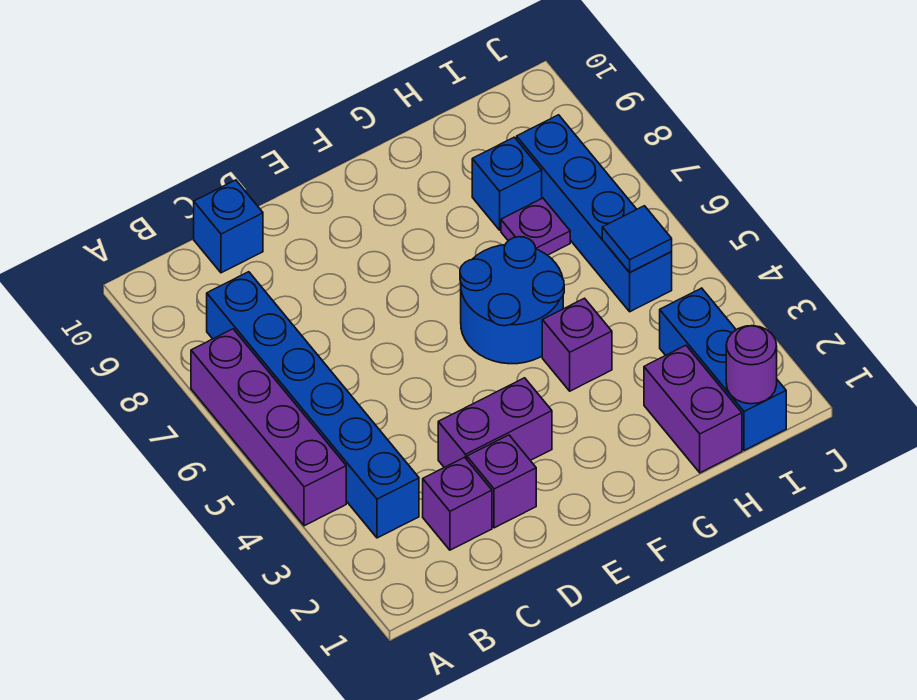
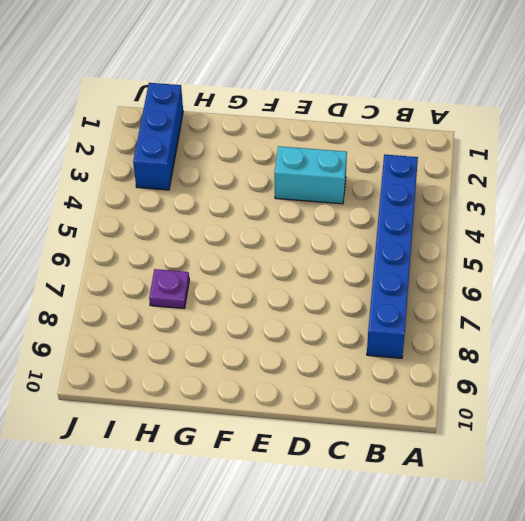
cyan brick D3:E3 level 1 -> purple brick D3:E3 level 1
none -> purple brick A4:A7 level 1
none -> purple brick C2 level 1
none -> blue brick C10 level 1

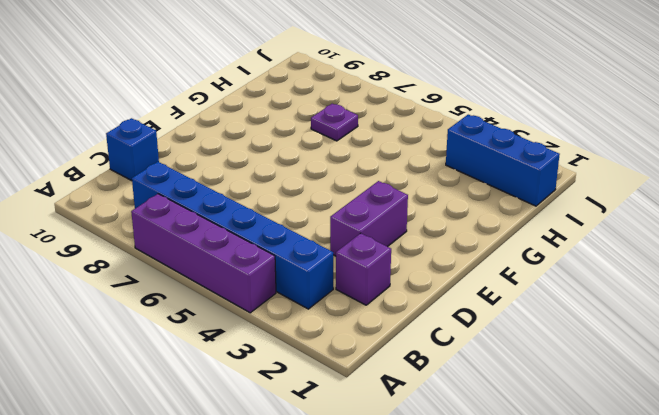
none -> purple brick D2 level 1
none -> blue round brick F5:G6 level 1
none -> purple brick G4 level 1

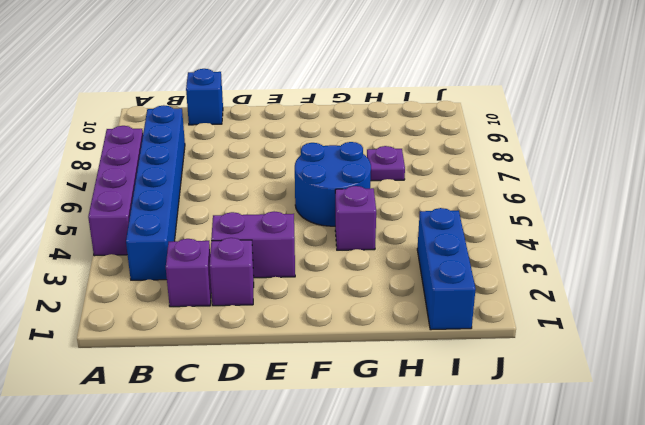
none -> purple brick H1:H2 level 1
none -> blue brick H8 level 1
none -> blue brick I5:I8 level 1

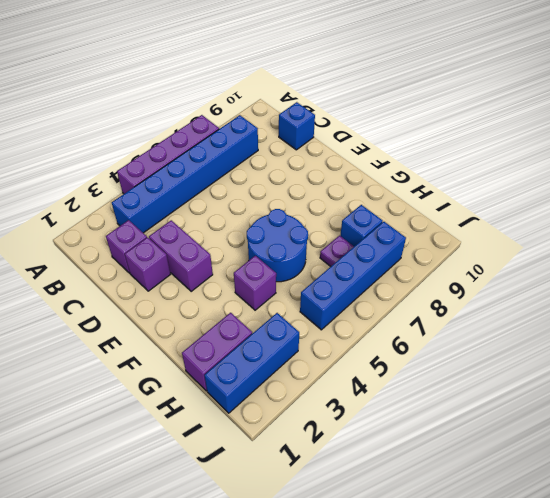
none -> purple round brick I1 level 2
none -> blue tile I5 level 2

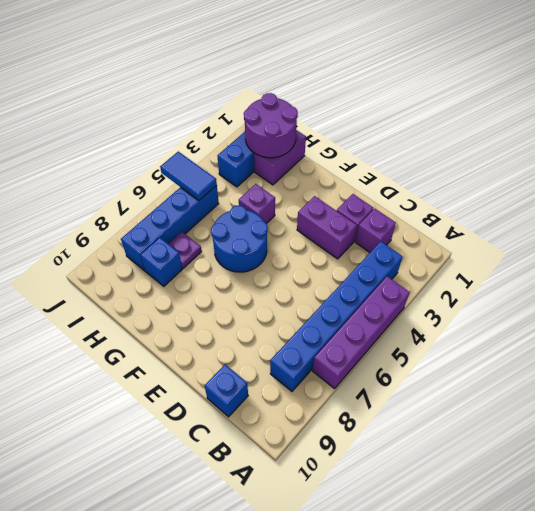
purple round brick H1:I2 level 2 -> purple round brick I1 level 2
blue tile I5:J5 level 2 -> blue tile I5 level 2

